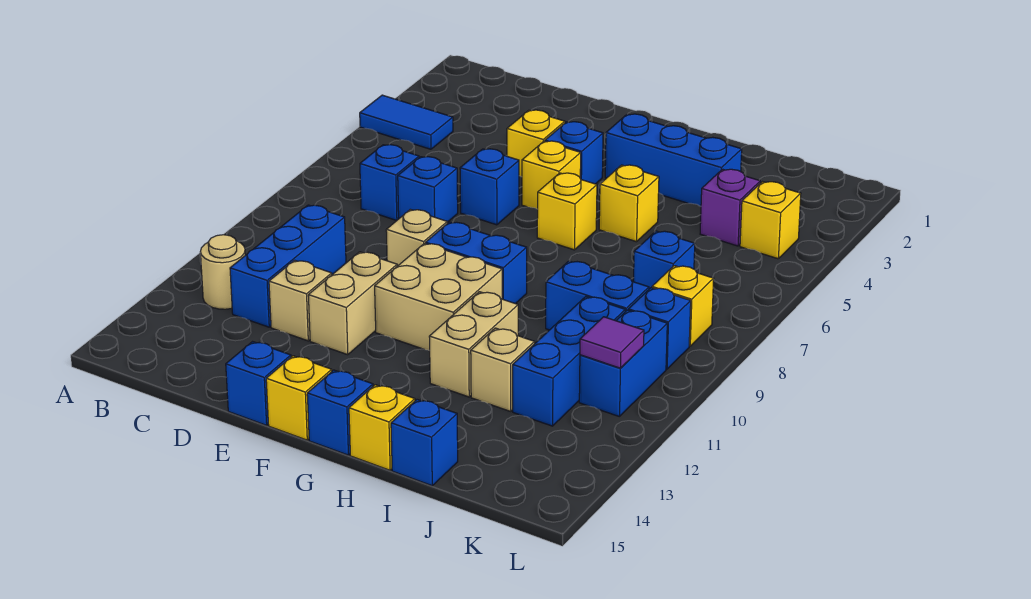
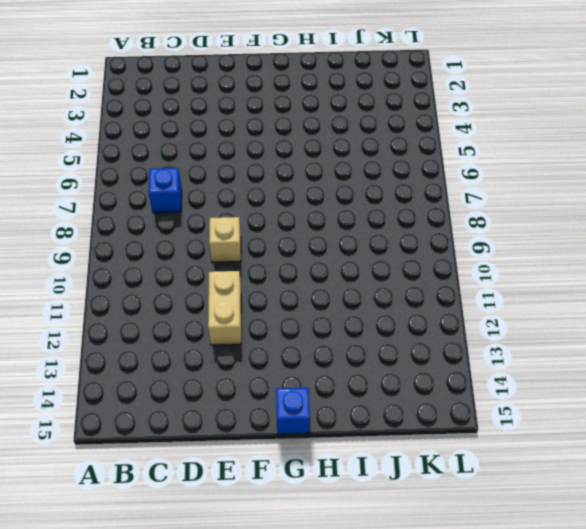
none -> blue tile A4:B4 level 1
none -> tan round brick B12 level 1
none -> blue brick C10:C12 level 1
none -> blue brick D7 level 1

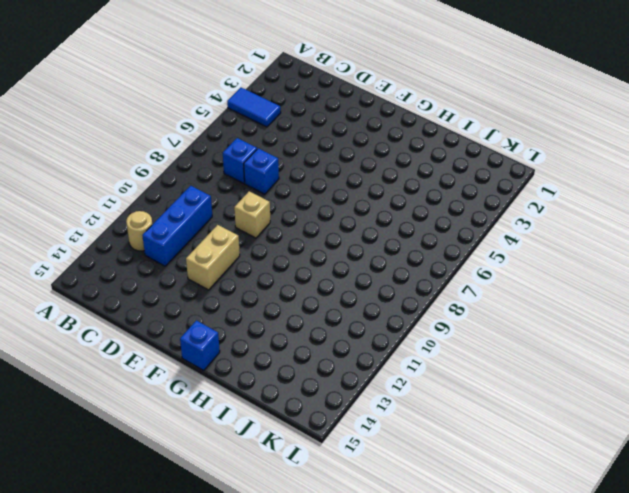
none -> tan brick D12 level 1
none -> yellow brick E4 level 1
none -> blue brick E6 level 1
none -> blue brick E15 level 1

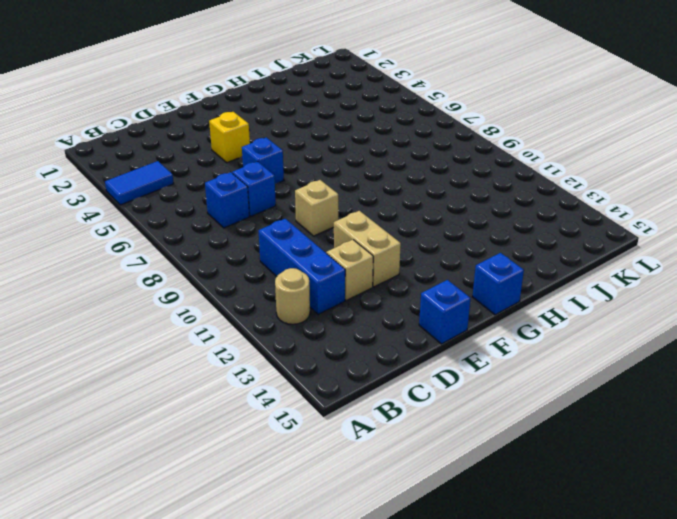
none -> blue brick F4 level 1
none -> yellow brick F5 level 1
none -> blue brick F9:G9 level 1
none -> tan brick F10:G11 level 1

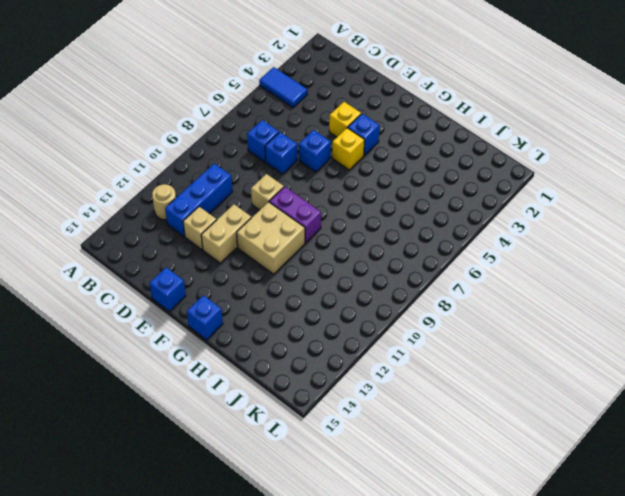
purple brick F9:G9 level 1 -> blue brick F9:G9 level 1
none -> yellow brick F15 level 1
none -> blue brick G3:I3 level 1
none -> yellow brick G6 level 1
none -> yellow brick H5 level 1

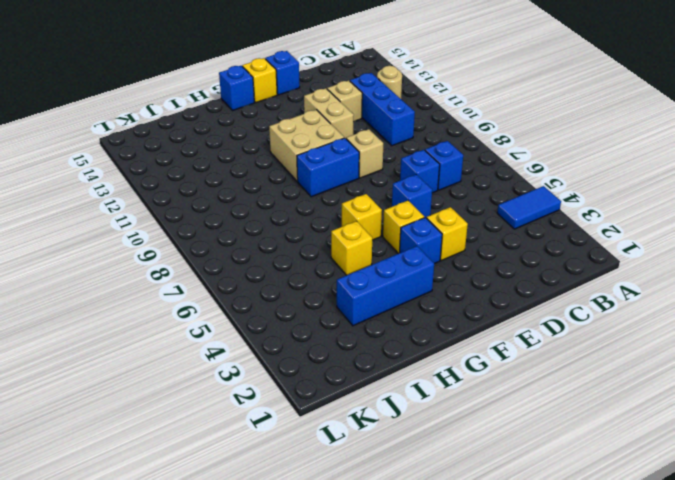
none -> tan brick H11:H12 level 1
none -> yellow brick H15 level 1
none -> blue brick I9:J9 level 1
none -> tan brick I12 level 1

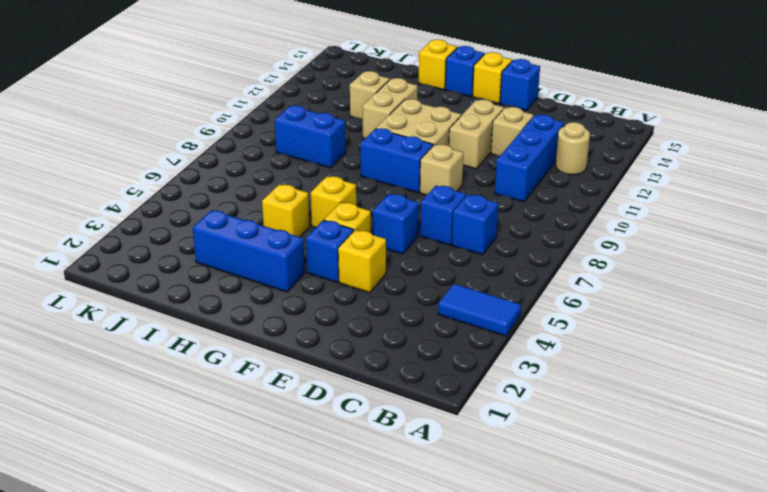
none -> blue brick I15 level 1
none -> purple brick J4 level 1
none -> blue brick J7 level 1
none -> blue brick J10:J12 level 1

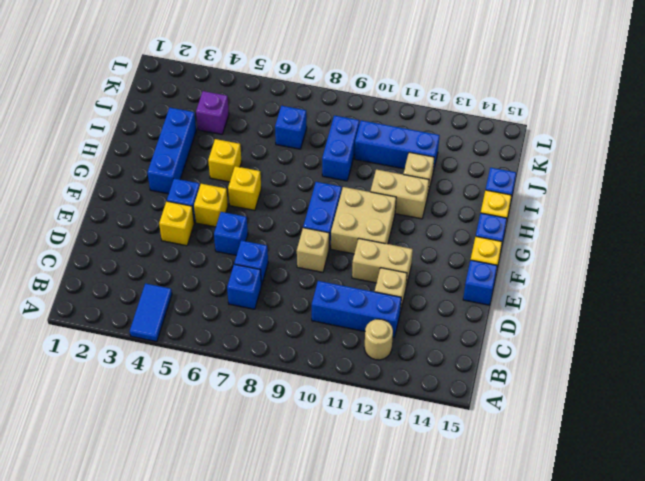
none -> yellow brick K4 level 1
none -> yellow brick K8 level 1
none -> blue brick K9 level 1
none -> blue brick K10:K11 level 1

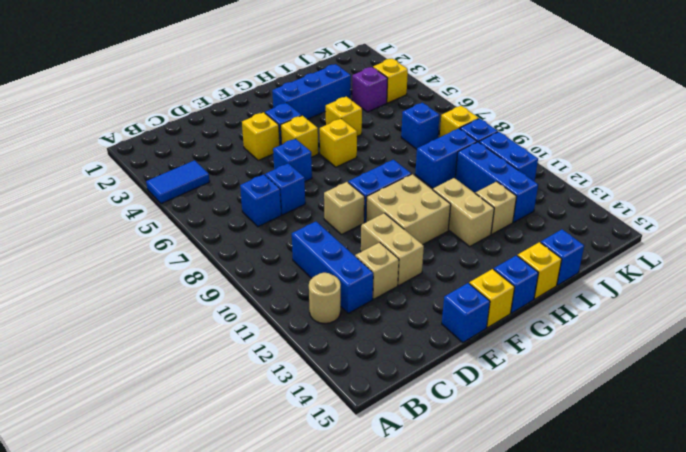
none -> purple tile K11 level 2

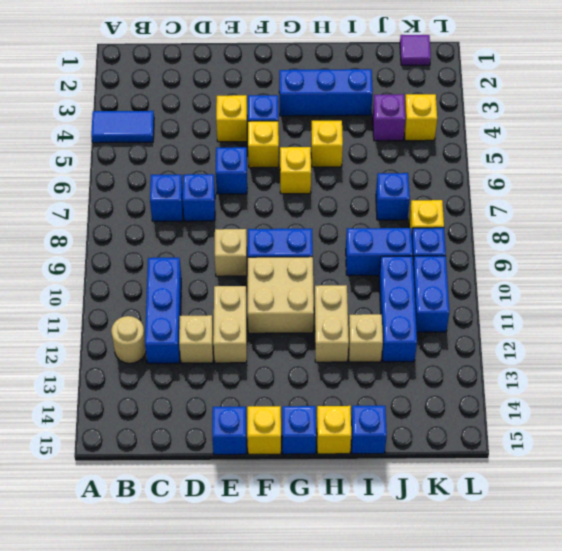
purple tile K1 level 1 -> purple tile K11 level 2

